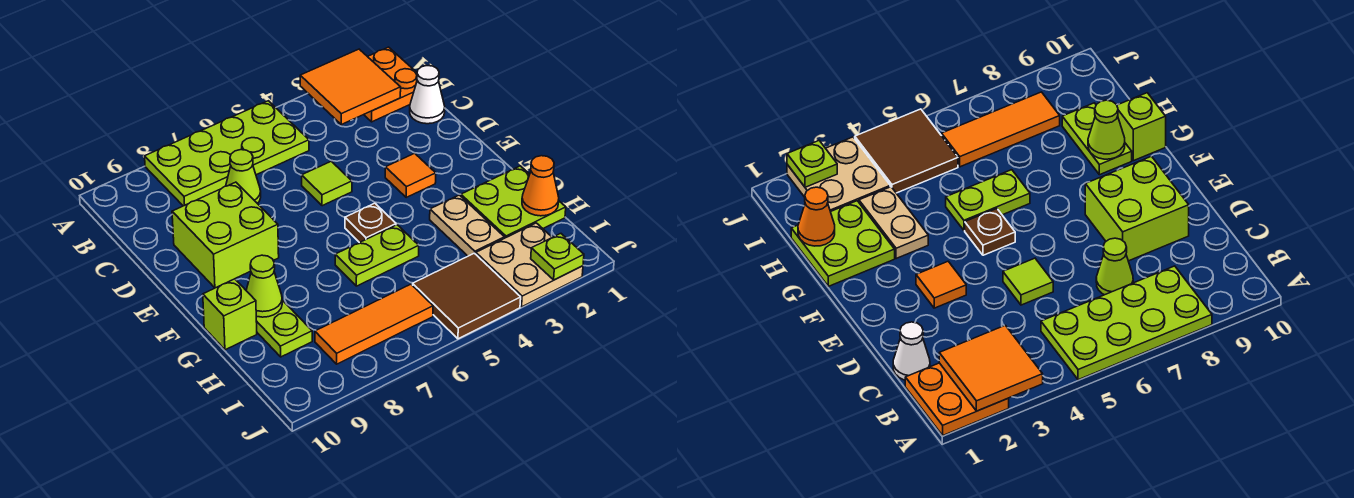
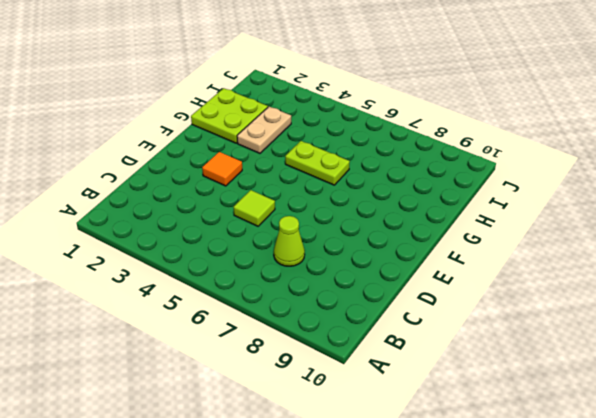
none -> orange plate A1:B2 level 1
none -> lime plate A5:B8 level 1
none -> white cone C1 level 1

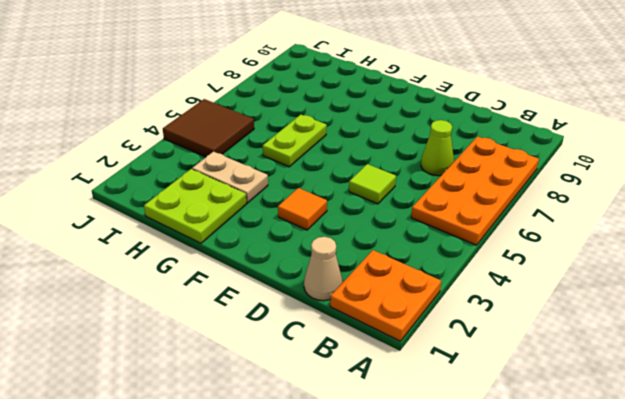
orange plate A5:B8 level 1 -> lime plate A5:B8 level 1
tan cone C1 level 1 -> white cone C1 level 1
none -> lime brick D8:E9 level 1
none -> brown plate F5 level 1
none -> lime plate G9:H9 level 1

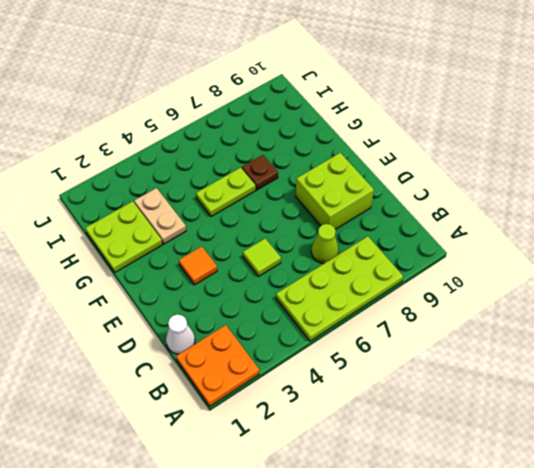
brown plate G7 level 1 -> brown plate F5 level 1
none -> lime plate G9:H9 level 1
none -> lime brick G10 level 1
none -> tan plate I2:J3 level 1

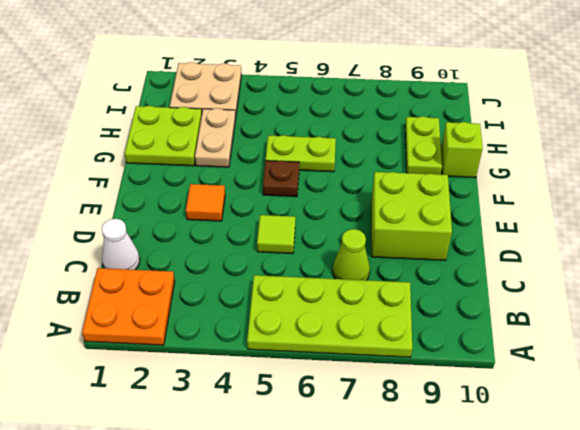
none -> brown tile I4:J5 level 1
none -> orange tile I6:I8 level 1
none -> orange tile A2:B3 level 2

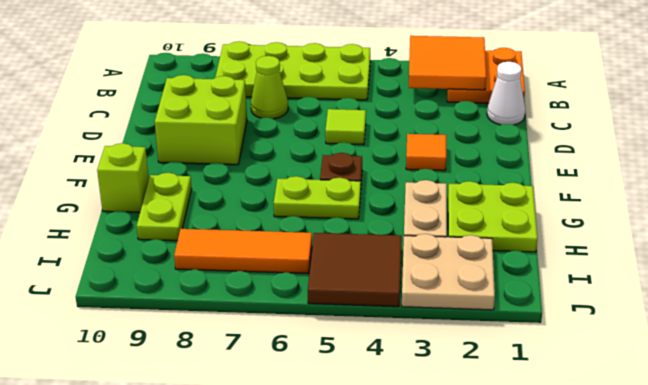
none -> lime cone G9 level 2
none -> orange cone H1 level 2
none -> lime plate J2 level 2

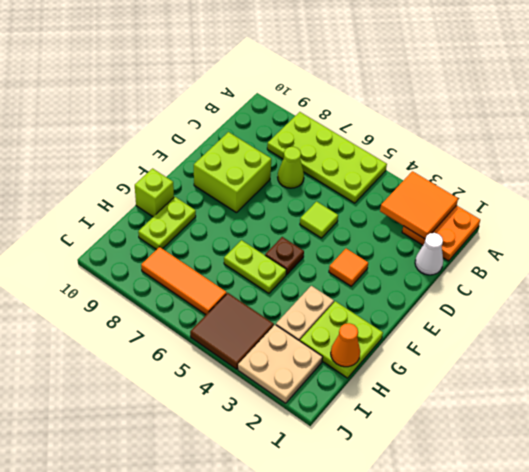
none -> lime cone G9 level 2
none -> lime plate J2 level 2

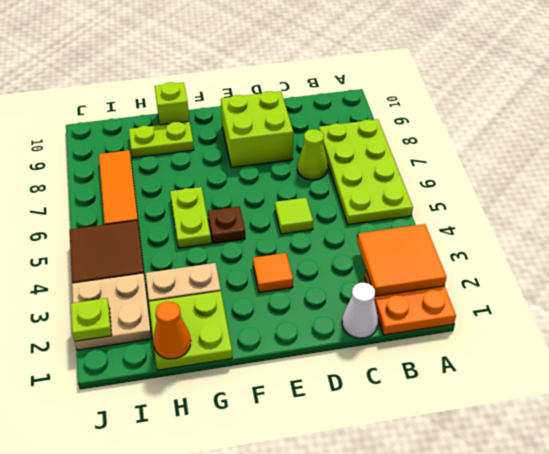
none -> lime cone G9 level 2

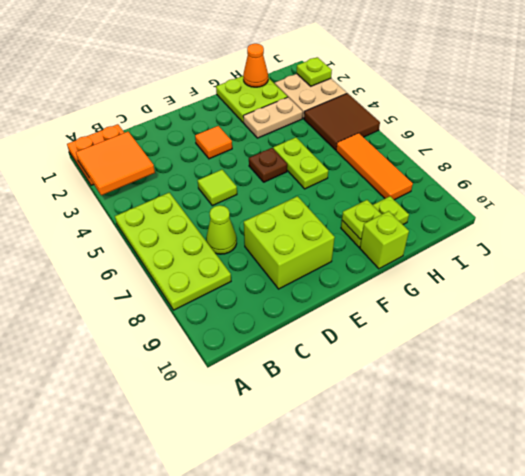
lime plate G9 level 2 -> lime cone G9 level 2
none -> white cone C1 level 1

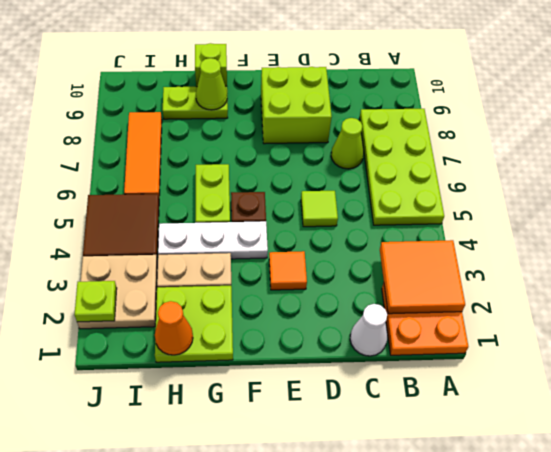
white plate F4:H4 level 1 -> none

